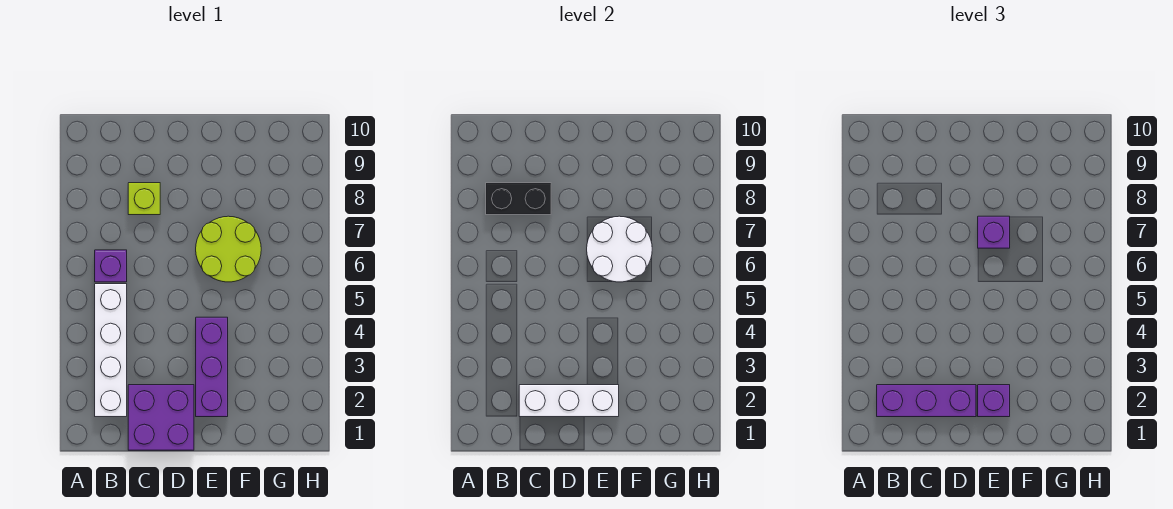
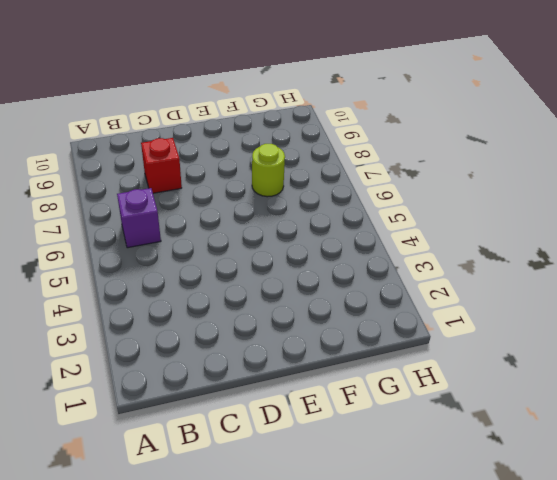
red brick C8 level 1 -> lime brick C8 level 1
lime round brick F7 level 1 -> lime round brick E6:F7 level 1
none -> white brick B2:B5 level 1
none -> purple brick C1:D2 level 1
none -> purple brick E2:E4 level 1

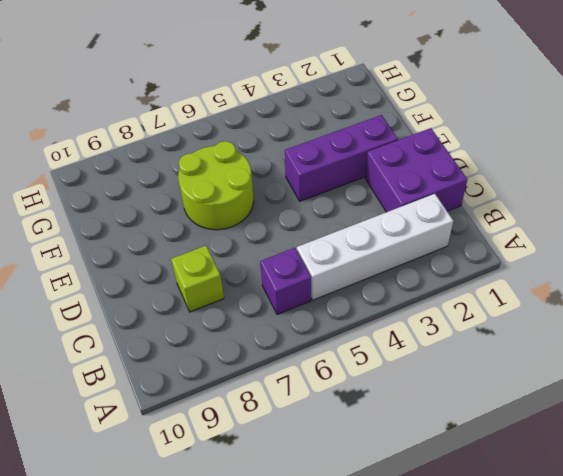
none -> black brick B8:C8 level 2
none -> white brick C2:E2 level 2
none -> white round brick E6:F7 level 2

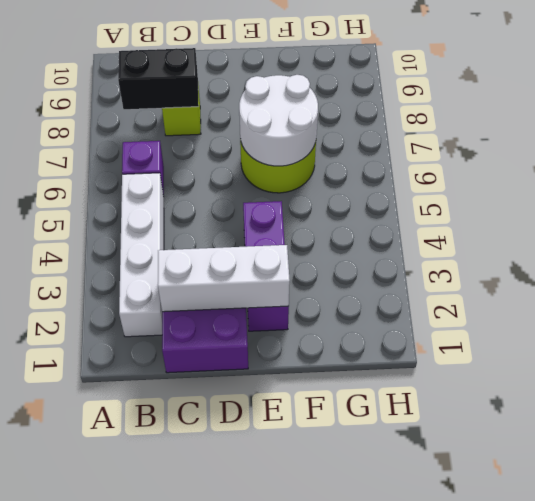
none -> purple brick B2:D2 level 3
none -> purple brick E2 level 3
none -> purple brick E7 level 3

